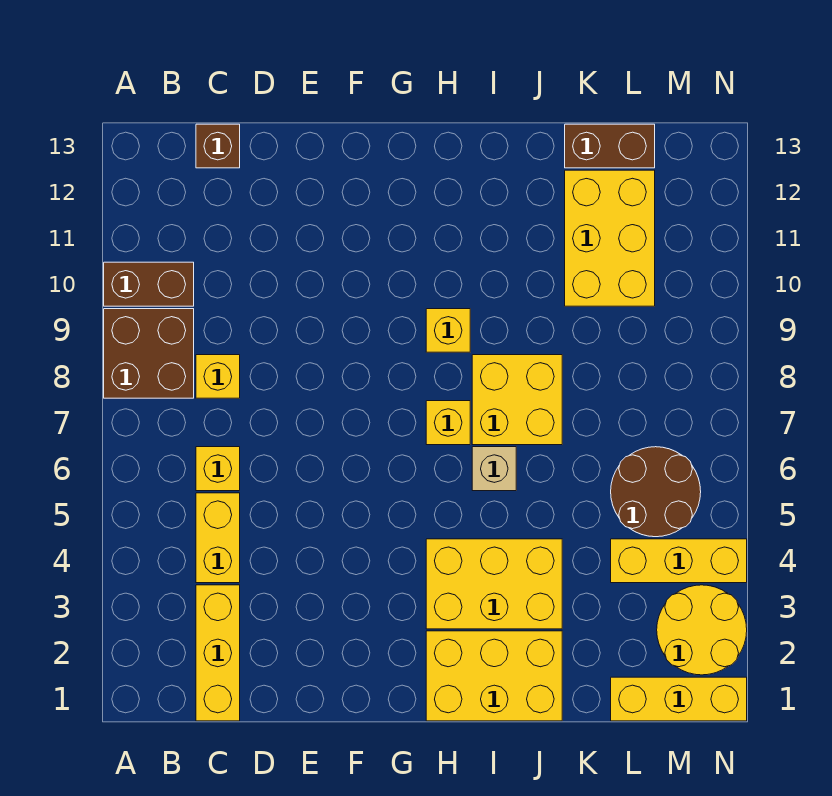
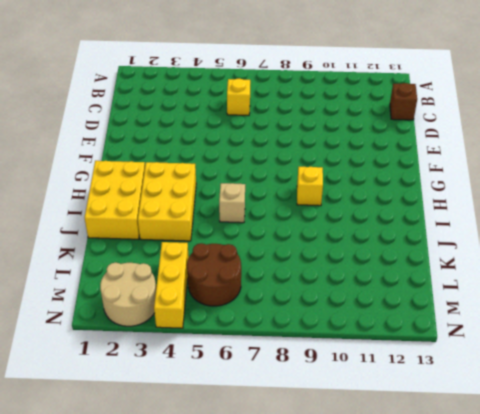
tan round brick M2:N3 level 1 -> yellow round brick M2:N3 level 1
none -> brown brick A8:B9 level 1
none -> brown brick A10:B10 level 1
none -> yellow brick C1:C3 level 1

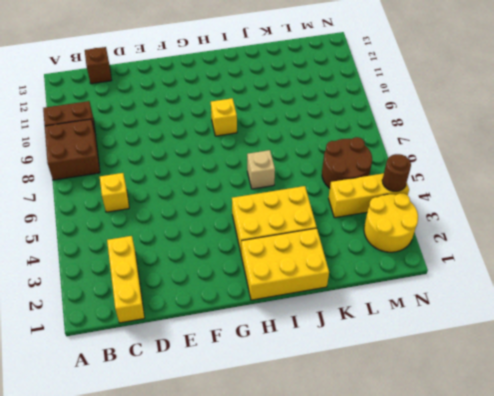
brown round brick N4 level 2 -> none
none -> yellow brick C4:C5 level 1
none -> yellow brick C8 level 1
none -> yellow brick H7 level 1

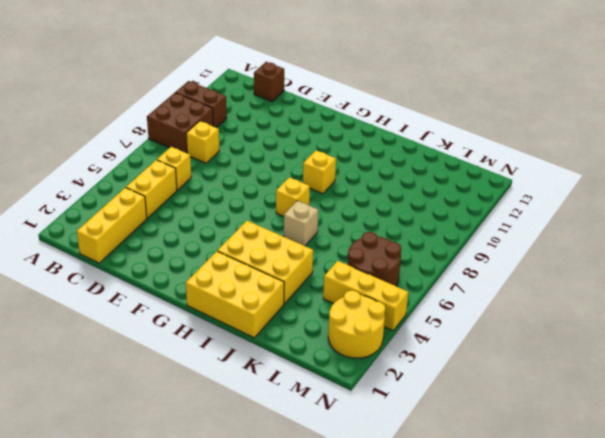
none -> yellow brick I7:J8 level 1
none -> yellow brick K10:L12 level 1
none -> brown brick K13:L13 level 1

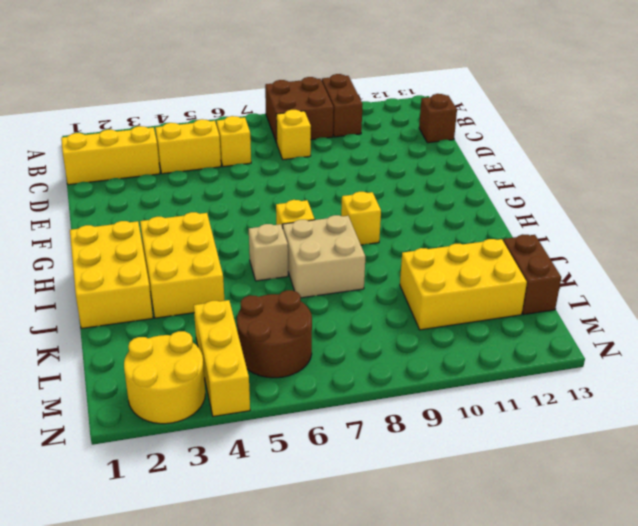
tan brick I7:J8 level 1 -> yellow brick I7:J8 level 1
none -> yellow brick L1:N1 level 1

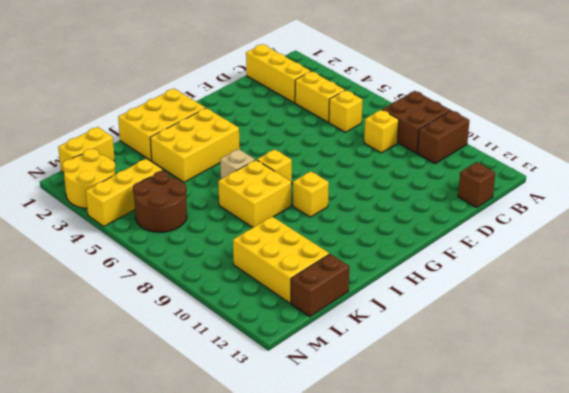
yellow brick L1:M1 level 1 -> yellow brick L1:N1 level 1

